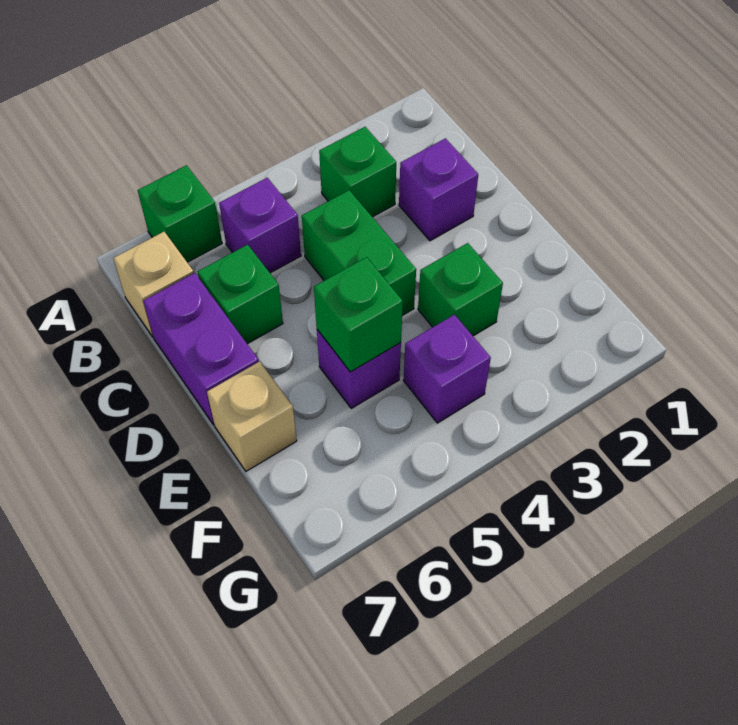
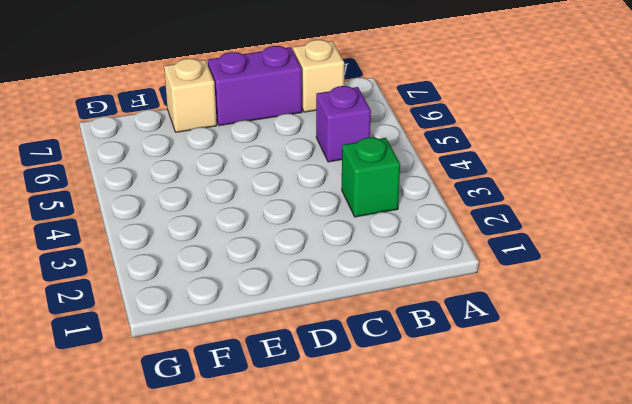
none -> green brick A6 level 1
none -> purple brick C2 level 1
none -> green brick C4:D4 level 1

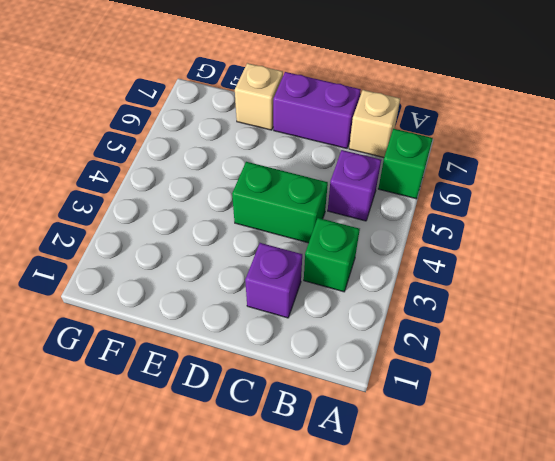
none -> green brick C6 level 1
none -> green brick E3 level 1
none -> purple brick E5 level 1

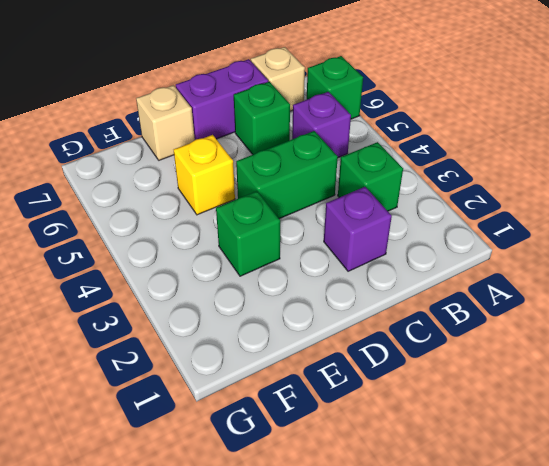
yellow brick E5 level 1 -> purple brick E5 level 1
none -> purple brick F4 level 1
none -> green brick E5 level 2

